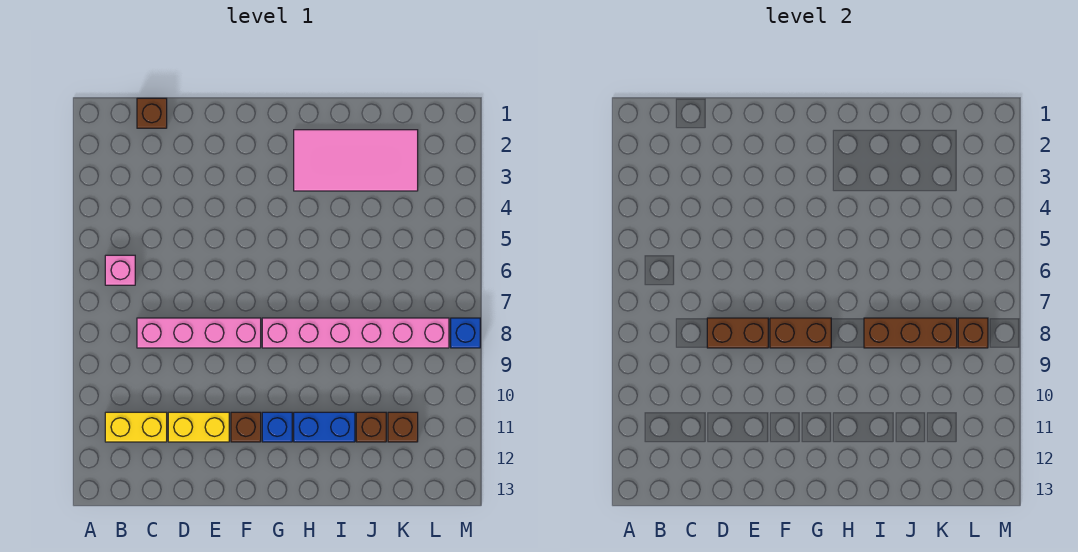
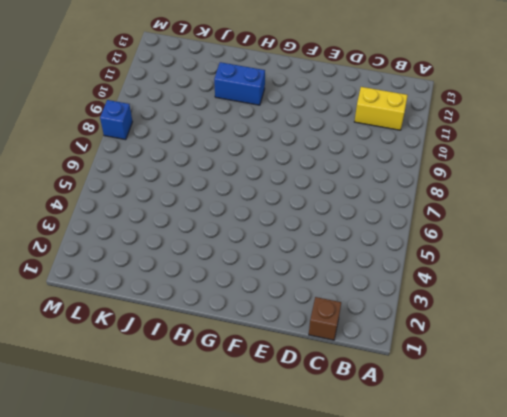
none -> pink brick B6 level 1
none -> pink brick C8:F8 level 1
none -> yellow brick D11:E11 level 1

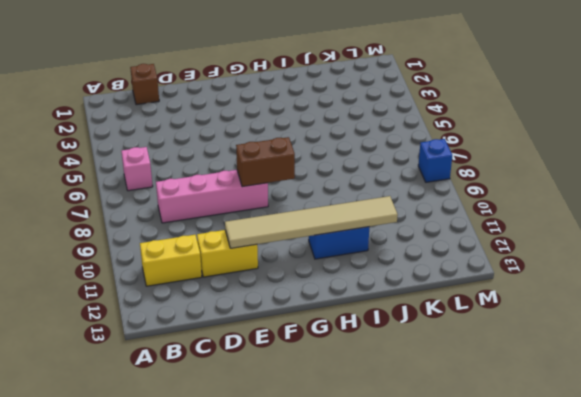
tan tile E11:J11 level 2 -> none
none -> brown brick F11 level 1
none -> pink brick G8:L8 level 1
none -> blue brick G11 level 1

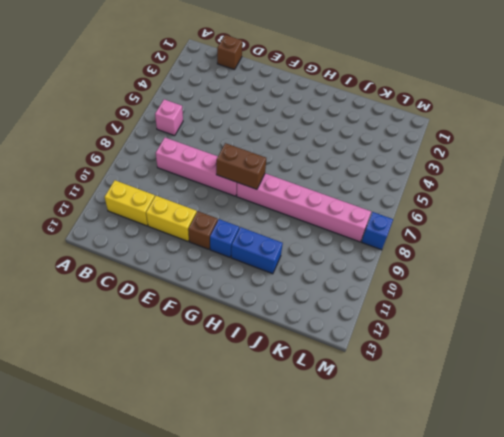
none -> pink tile H2:K3 level 1
none -> brown brick J11 level 1
none -> brown brick K11 level 1

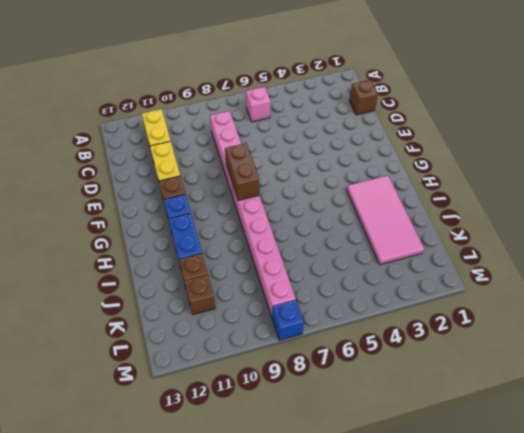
none -> brown brick D8:E8 level 2
none -> brown brick I8:K8 level 2
none -> brown brick L8 level 2

